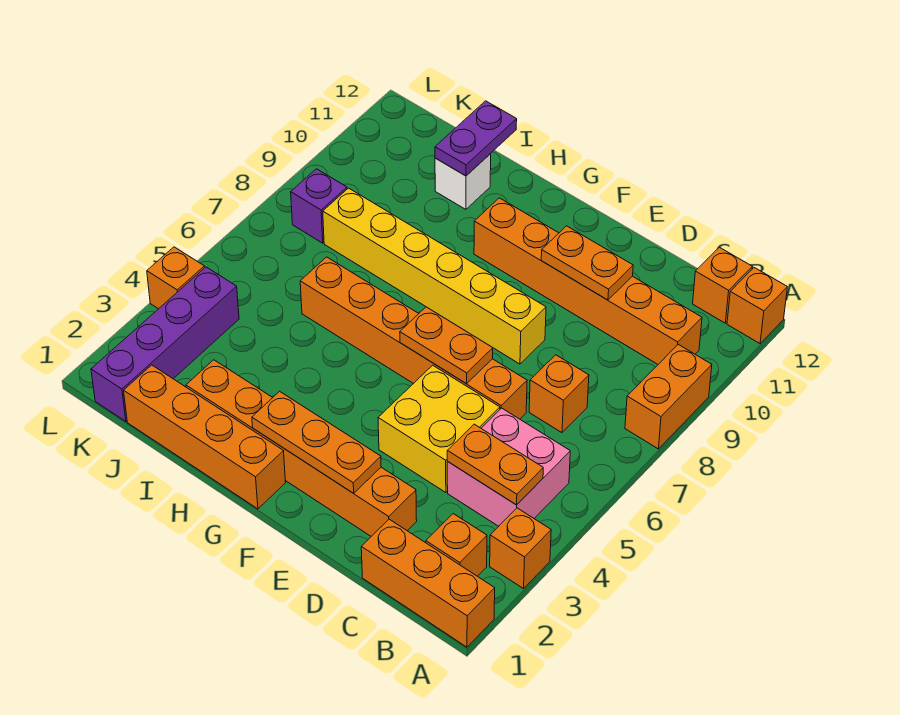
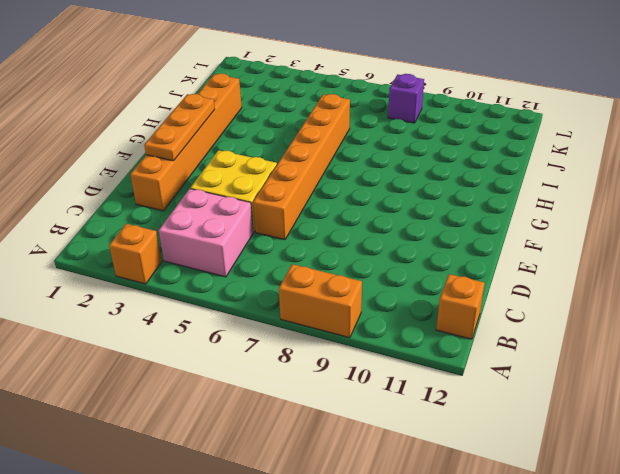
none -> orange brick A1:C1 level 1
none -> orange brick A12 level 1
none -> orange brick B2 level 1

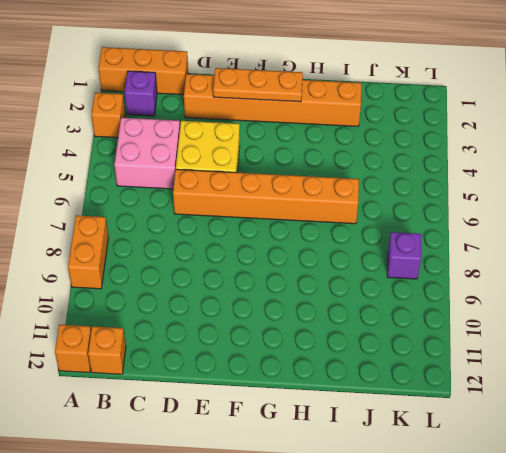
purple brick B2 level 1 -> orange brick B2 level 1
none -> orange brick B10:G10 level 1
none -> orange brick C7 level 1
none -> yellow brick E8:J8 level 1

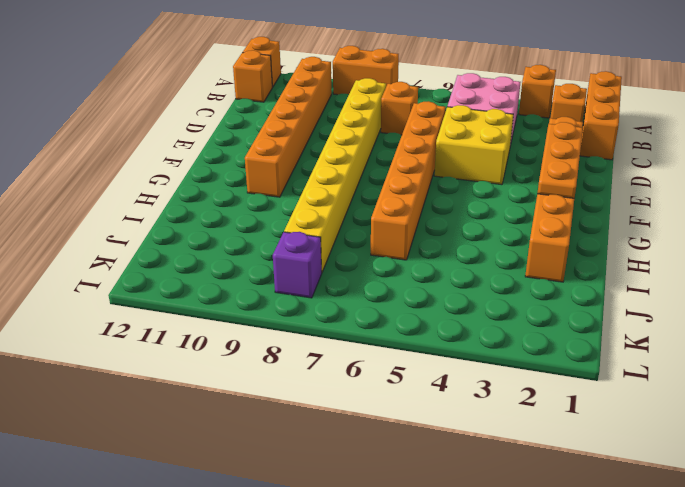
yellow brick C8:J8 level 1 -> yellow brick E8:J8 level 1
none -> orange brick G1:J1 level 1
none -> white brick I11 level 1
none -> purple brick K1:K4 level 1

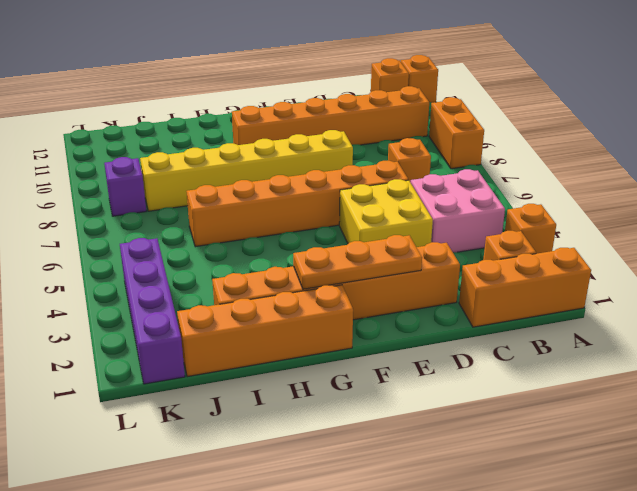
none -> white brick I11 level 1
none -> orange brick L4 level 1
none -> orange plate B4:C4 level 2

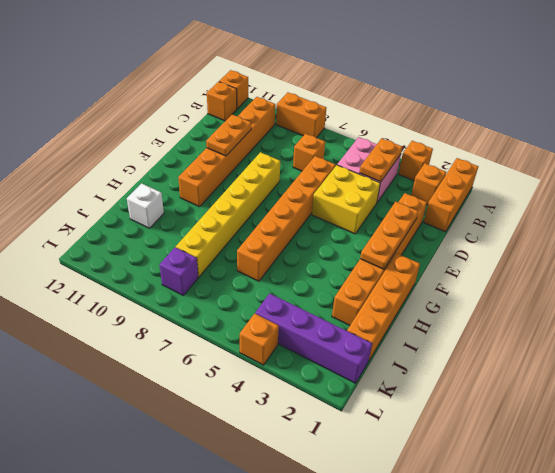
none -> orange plate E6:F6 level 2
none -> purple plate I11:I12 level 2

